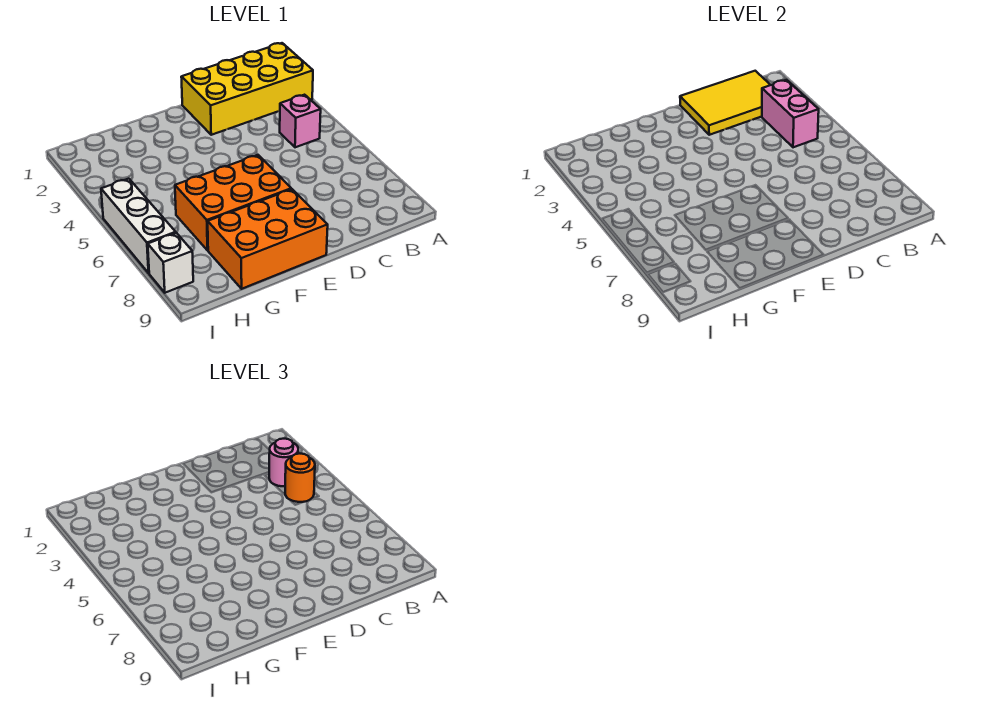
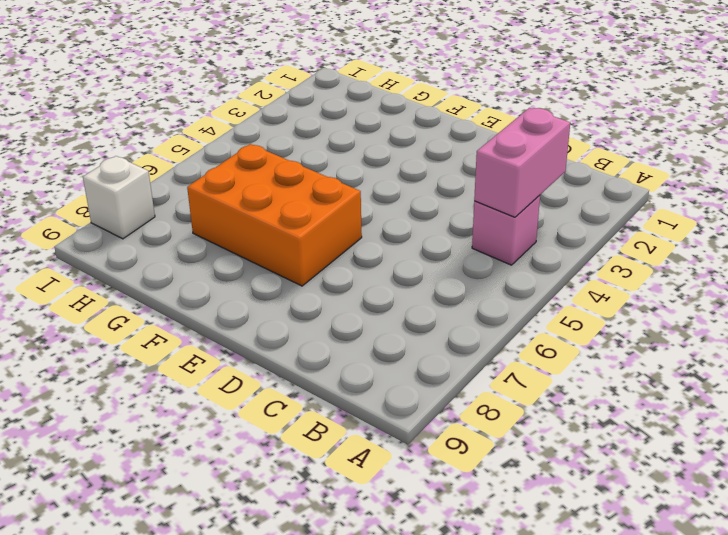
none -> yellow brick A1:D2 level 1
none -> orange brick E8:G9 level 1

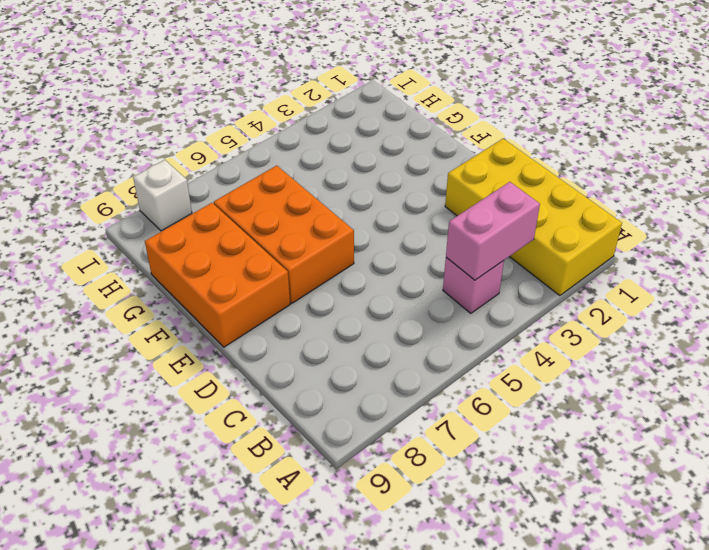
none -> white brick I5:I7 level 1
none -> yellow tile B1:D2 level 2

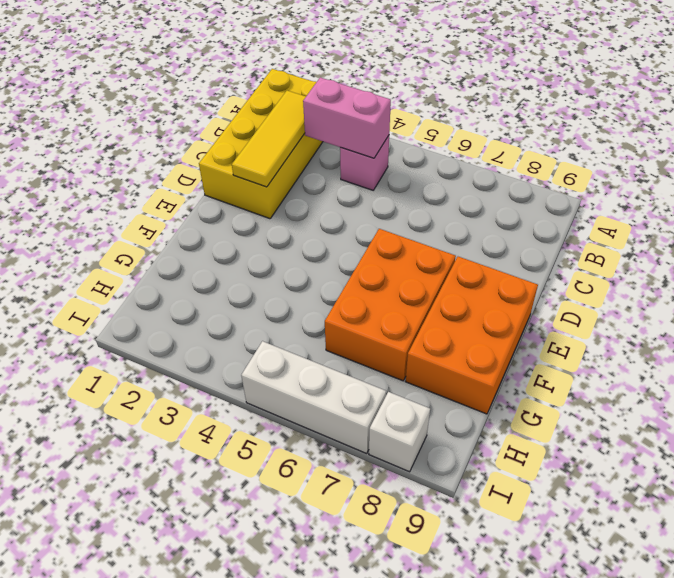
yellow tile B2:D2 level 2 -> yellow tile B1:D2 level 2
none -> pink round brick B3 level 3
none -> orange round brick B4 level 3

